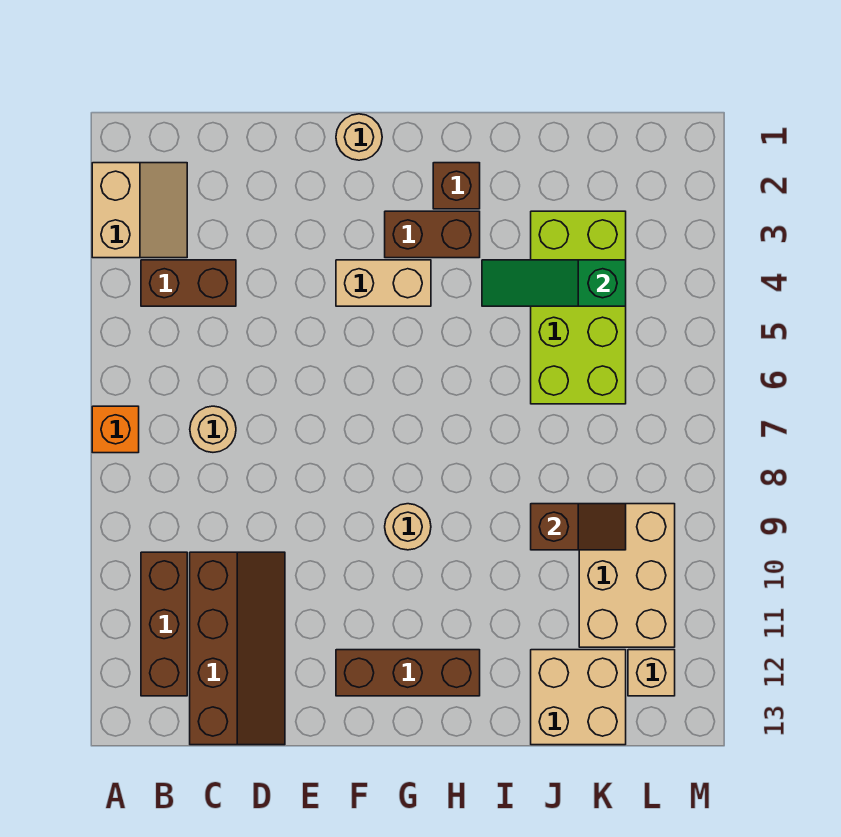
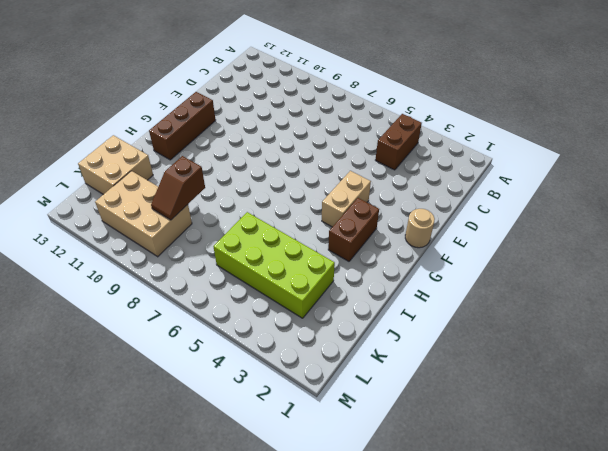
none -> tan slope A2:B3 level 1 top A
none -> orange brick A7 level 1
none -> brown brick B10:B12 level 1

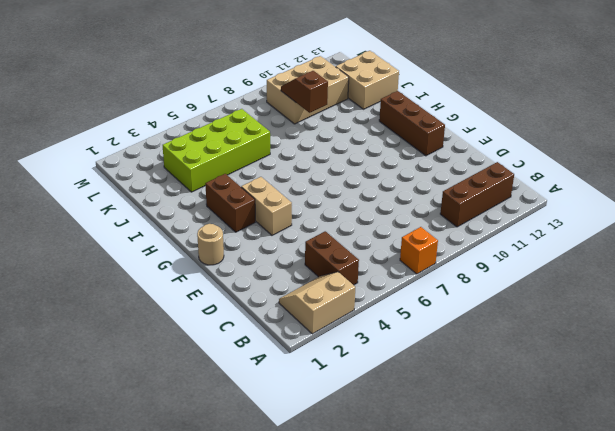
none -> tan round brick C7 level 1
none -> brown slope C10:D13 level 1 top C
none -> tan round brick G9 level 1

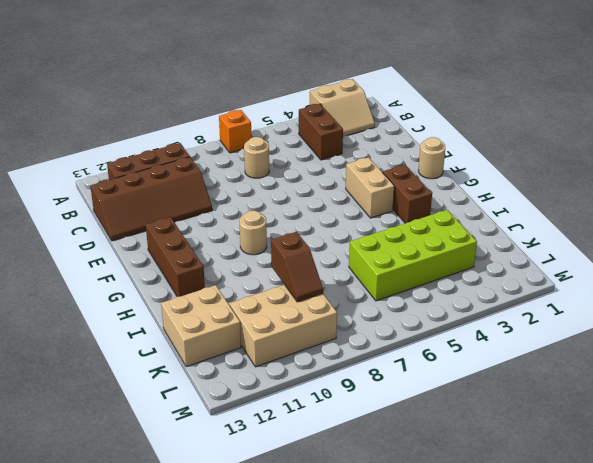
none -> brown brick H2 level 1
none -> tan brick L12 level 1
none -> green slope I4:K4 level 2 top K

